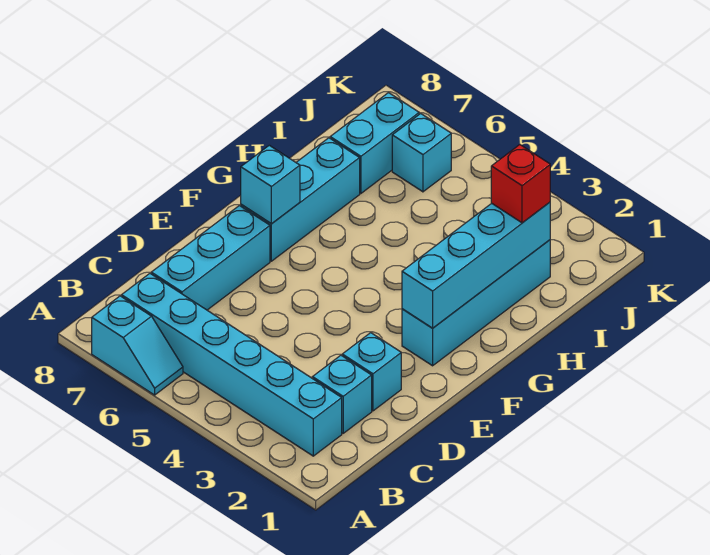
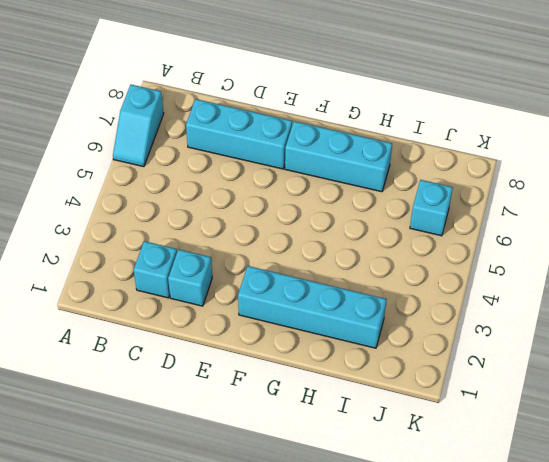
none -> cyan brick B2:B7 level 1
none -> cyan brick I7:J7 level 1
none -> cyan brick F2:I2 level 2

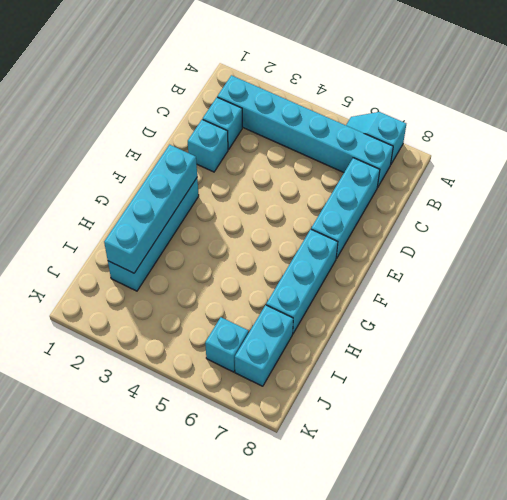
none -> cyan brick F7 level 2
none -> red brick I2 level 3

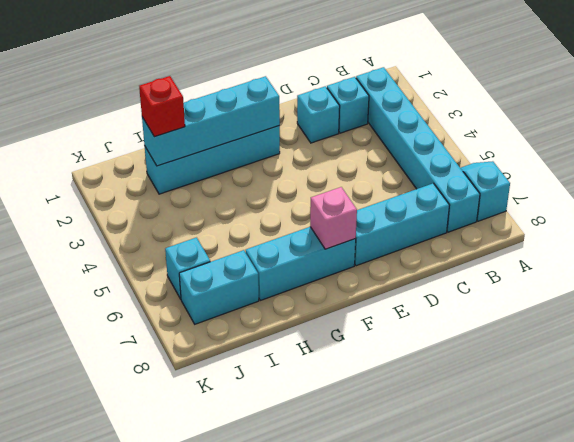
pink brick F7 level 2 -> cyan brick F7 level 2

